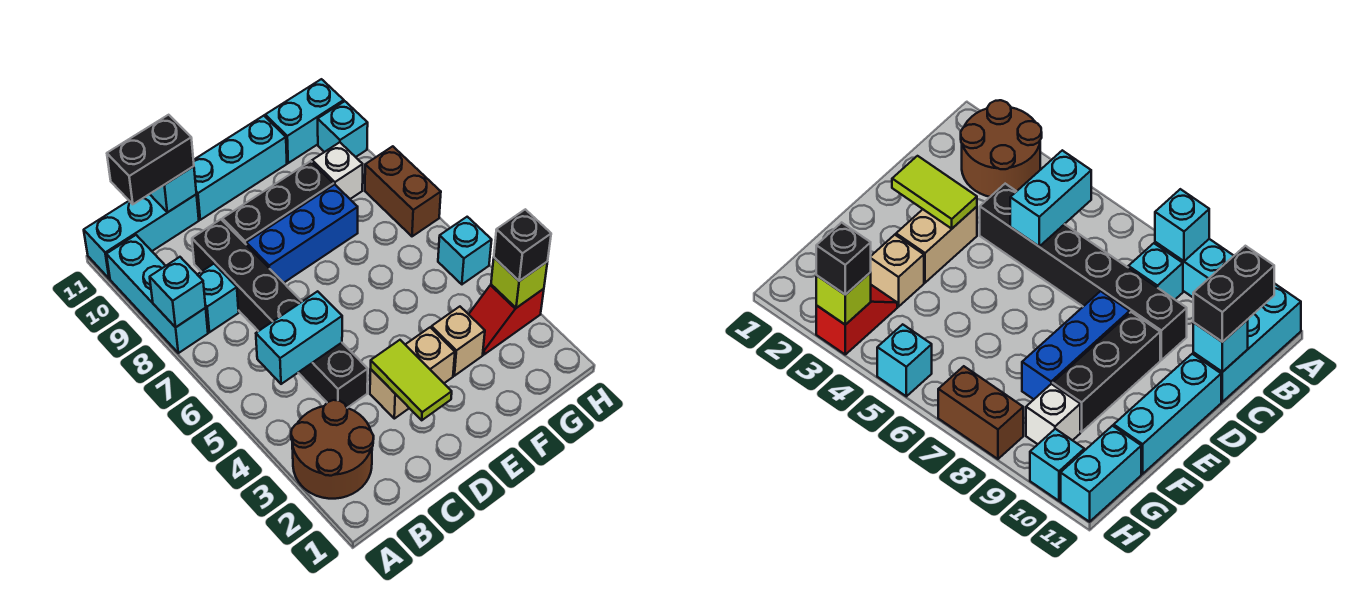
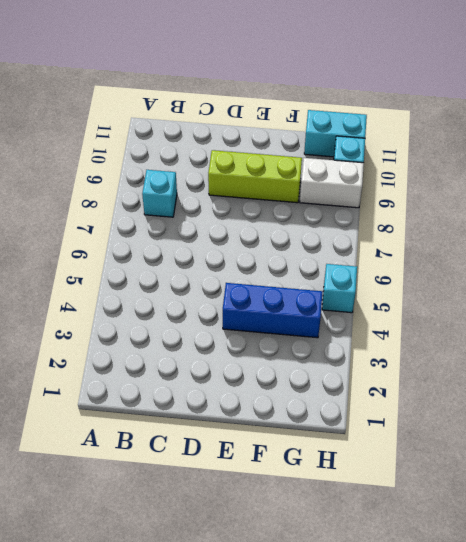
lime brick D9:F9 level 1 -> black brick D9:F9 level 1
blue brick E4:G4 level 1 -> blue brick D8:F8 level 1
white brick G9:H9 level 1 -> white brick G9 level 1
none -> brown round brick A2:B3 level 1
none -> cyan brick A8:A10 level 1
none -> cyan brick A11:C11 level 1

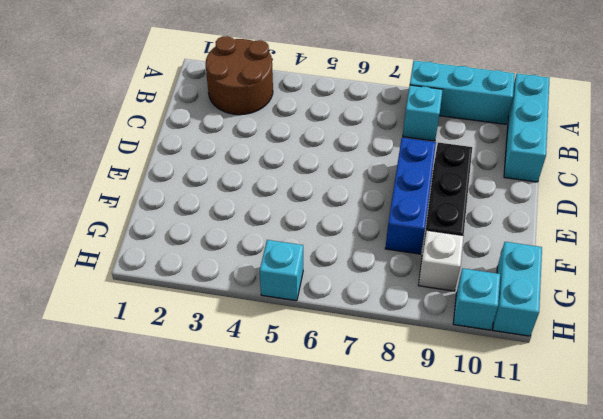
none -> black brick C4:C9 level 1
none -> tan brick D3:E3 level 1
none -> cyan brick D11:F11 level 1

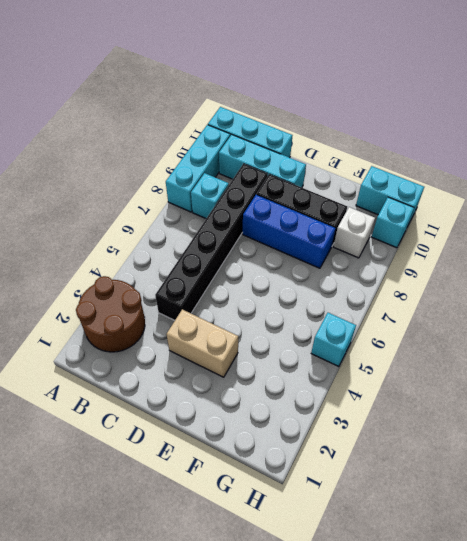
cyan brick B10:D10 level 1 -> cyan brick D11:F11 level 1
none -> tan brick F3 level 1
none -> red slope G3:H3 level 1 top H
none -> brown brick H7:H8 level 1

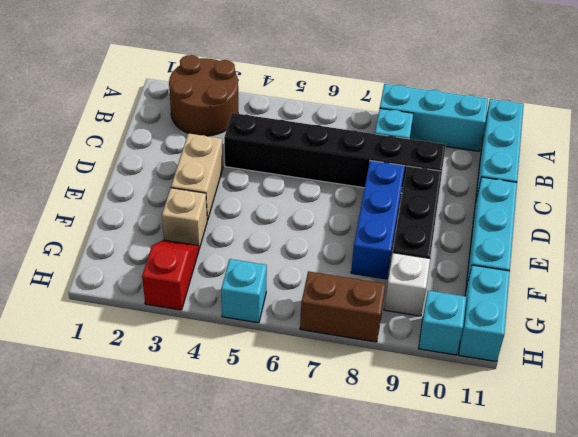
none -> cyan brick A8 level 2
none -> cyan brick B5:C5 level 2
none -> cyan brick C11 level 2

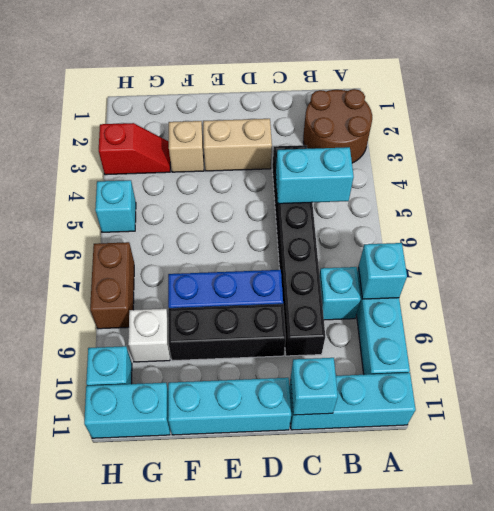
none -> lime tile D2:D3 level 2
none -> lime brick H3 level 2
none -> black brick B11:C11 level 3

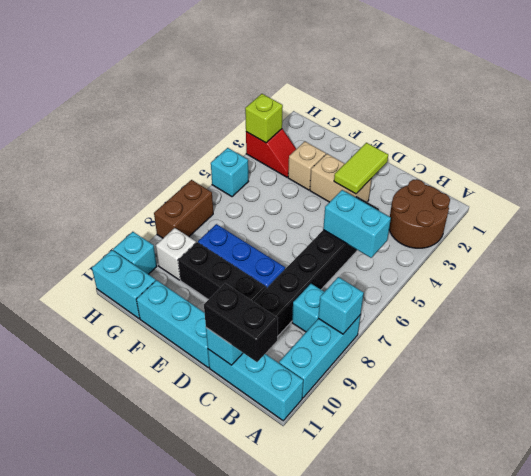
none -> black brick H3 level 3

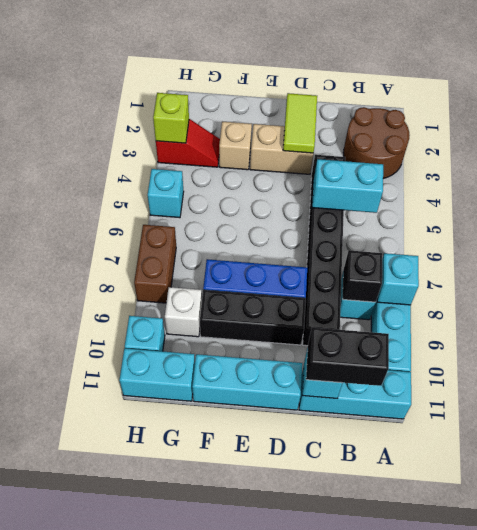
black brick B8 level 2 -> black brick H3 level 3

